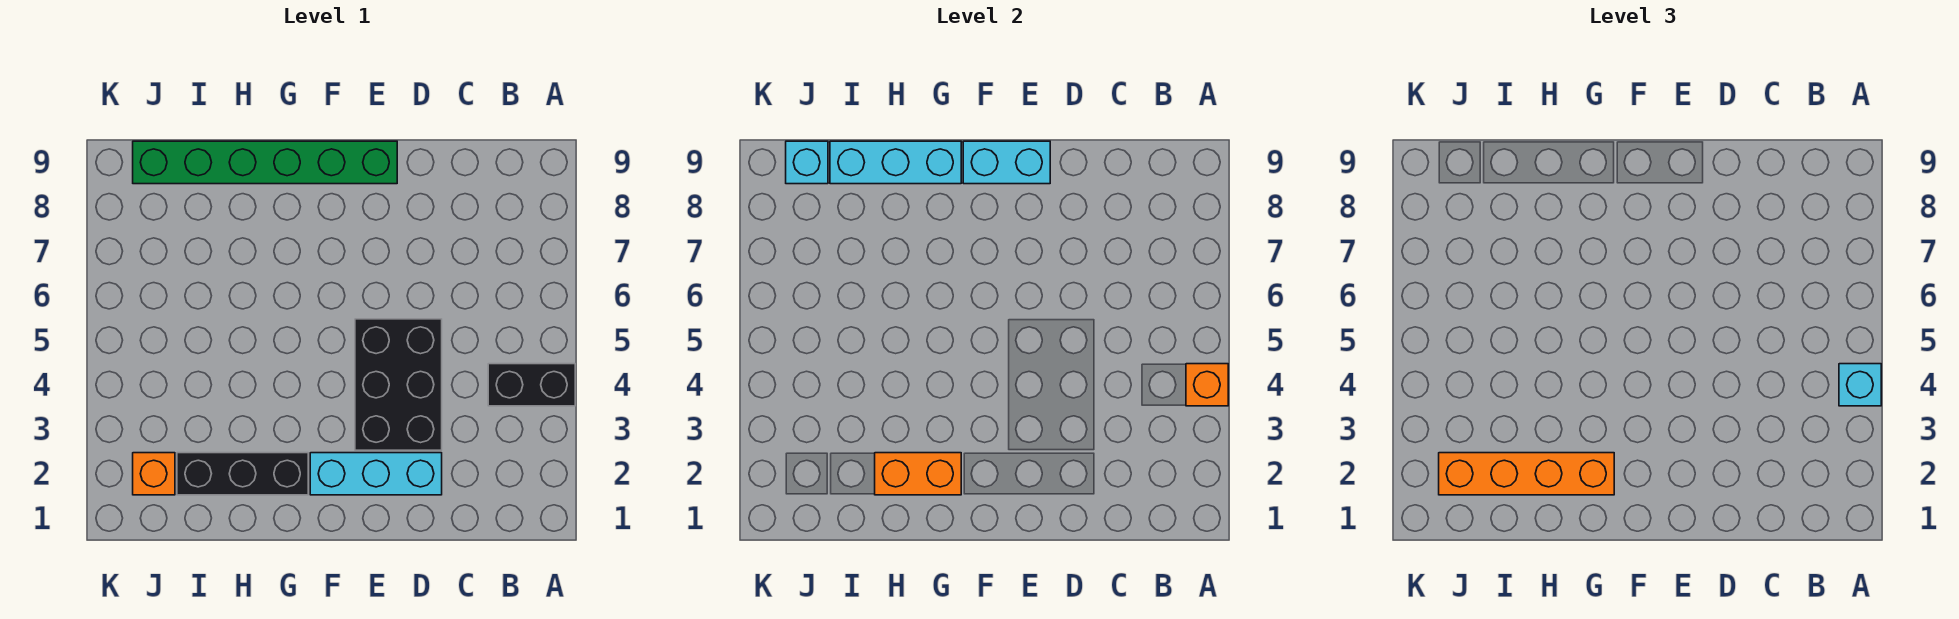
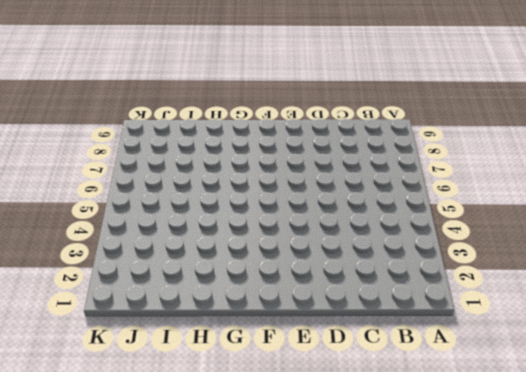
none -> black brick A4:B4 level 1
none -> cyan brick D2:F2 level 1
none -> black brick D3:E5 level 1

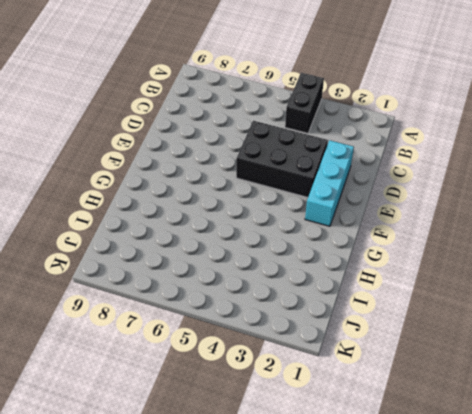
none -> green brick E9:J9 level 1
none -> black brick G2:I2 level 1
none -> orange brick J2 level 1

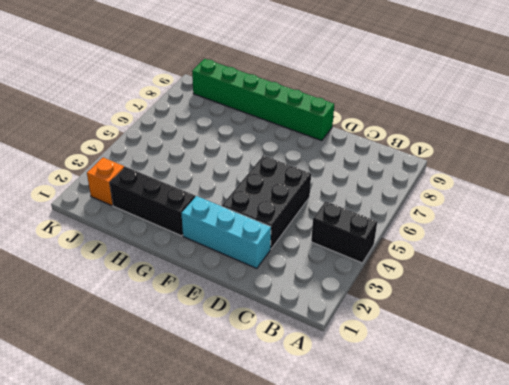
none -> orange brick A4 level 2
none -> cyan brick E9:F9 level 2
none -> orange brick G2:H2 level 2

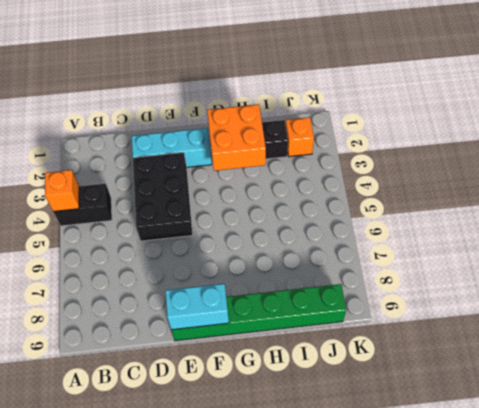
orange brick G2:H3 level 2 -> orange brick G2:H2 level 2
none -> cyan brick G9:I9 level 2
none -> cyan brick J9 level 2
none -> cyan brick A4 level 3

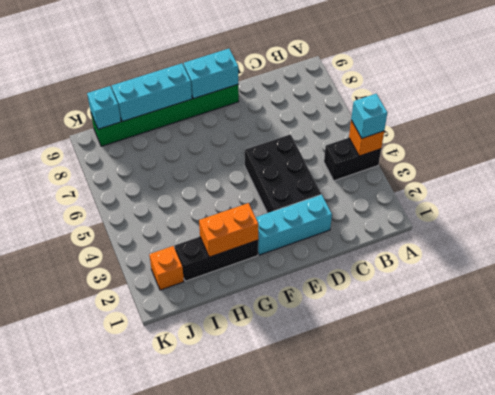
none -> orange brick G2:J2 level 3

